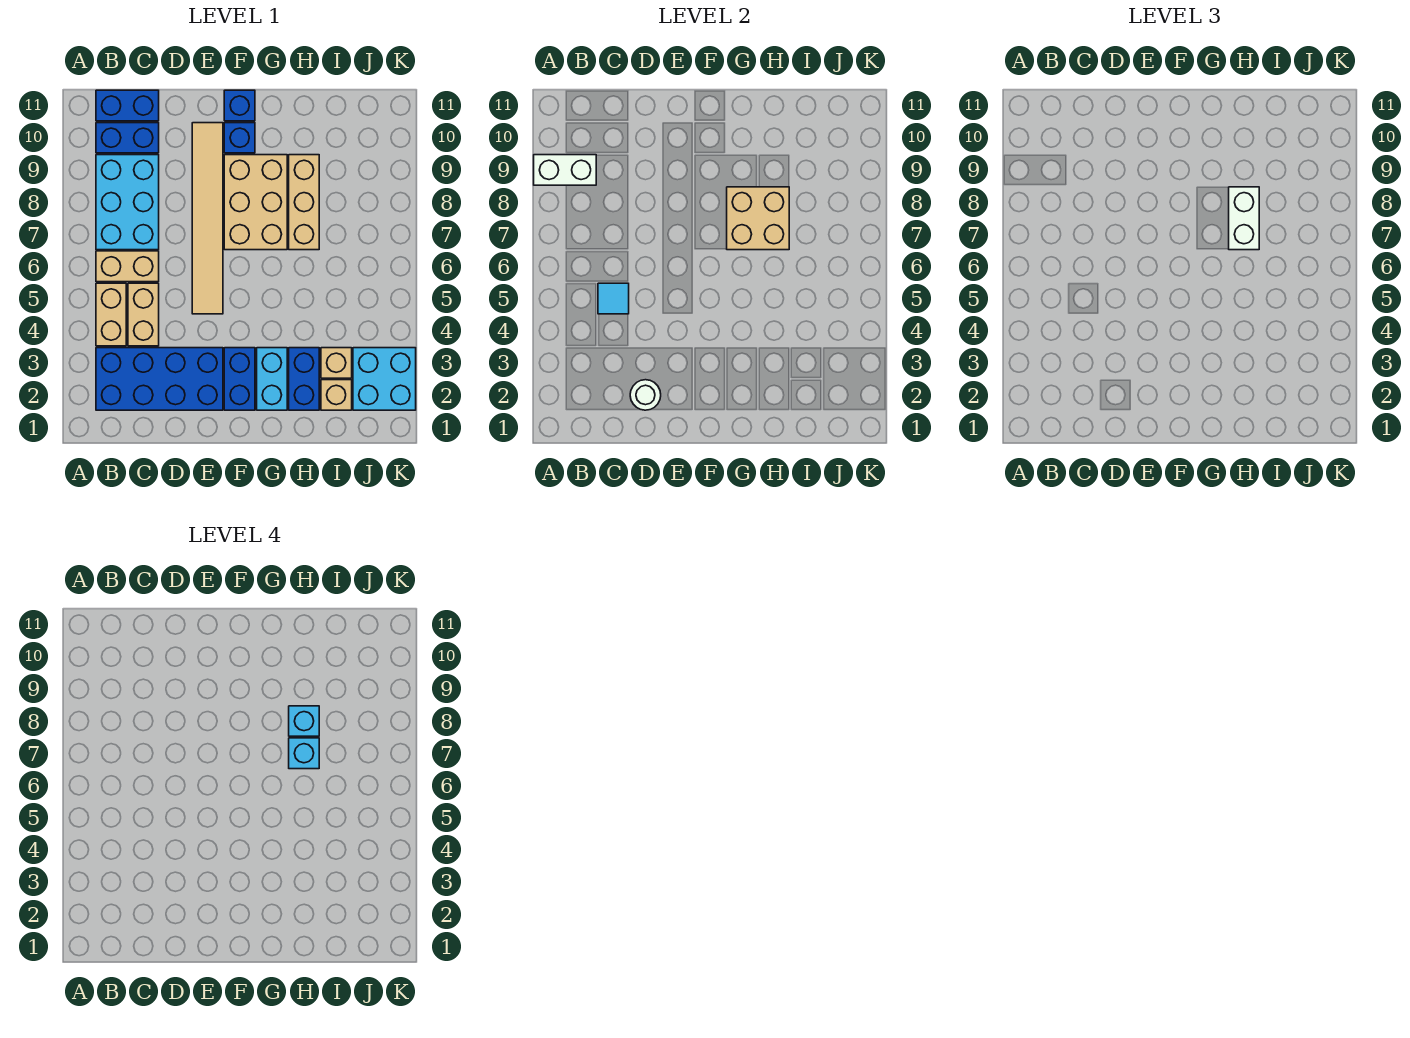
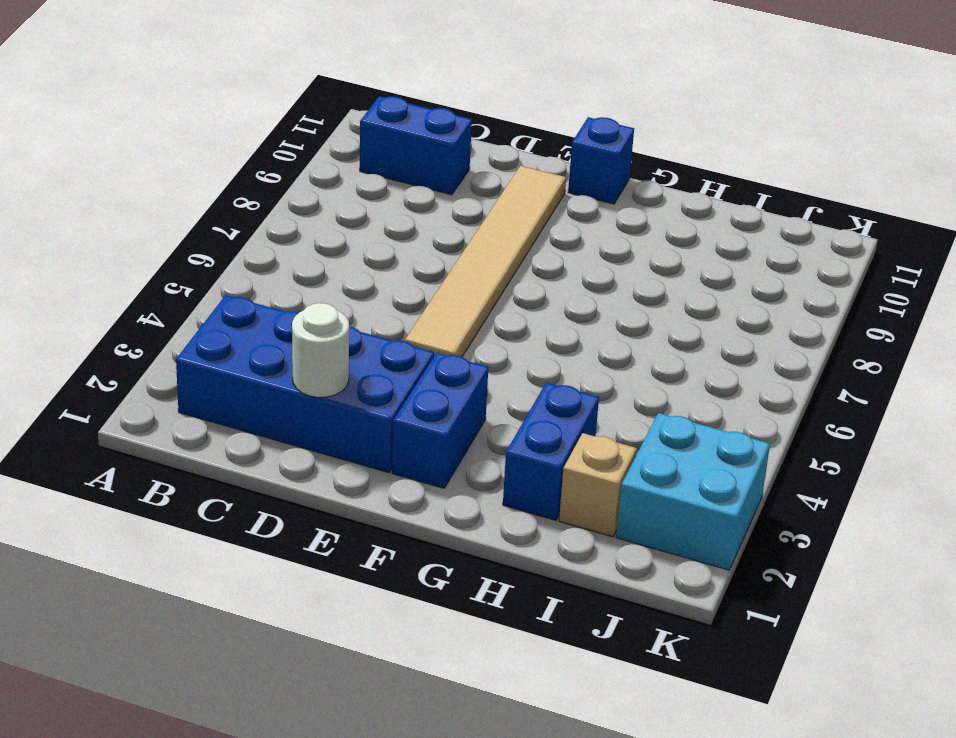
none -> tan brick B4:B5 level 1
none -> tan brick B6:C6 level 1
none -> cyan brick B7:C9 level 1

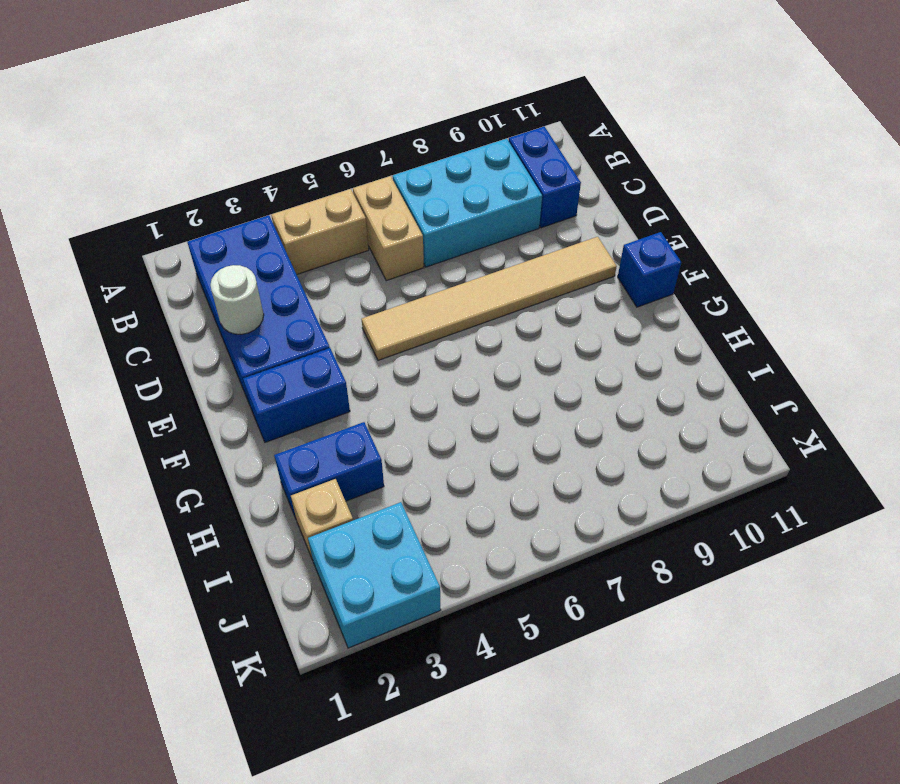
none -> blue brick B11:C11 level 1
none -> tan brick C4:C5 level 1
none -> tan brick F7:G9 level 1

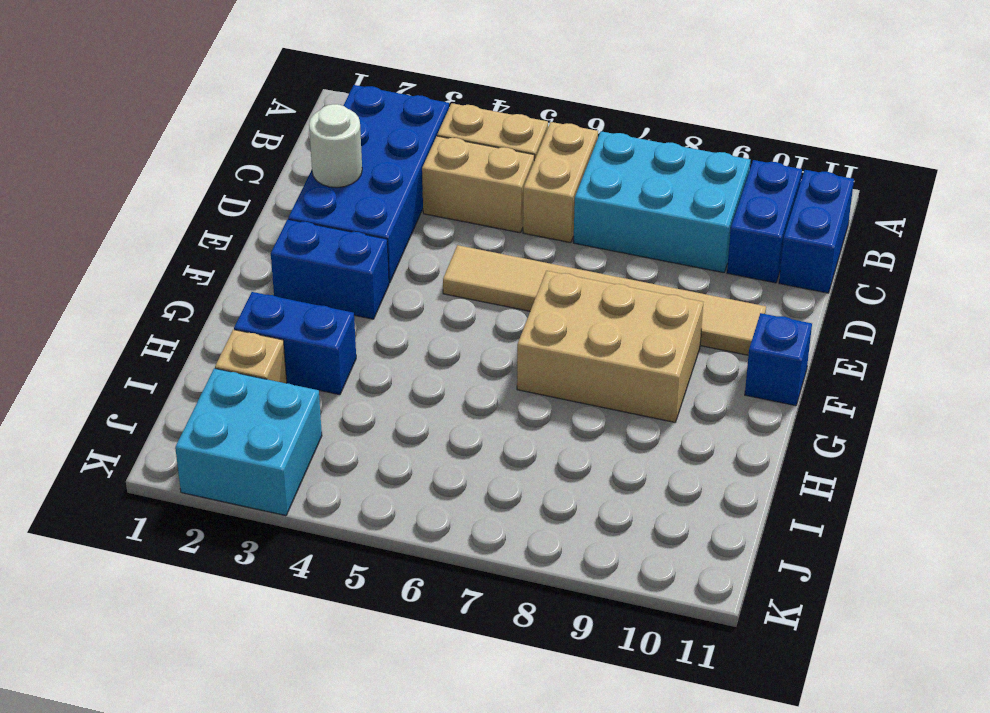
none -> blue brick F10 level 1
none -> cyan brick G2:G3 level 1
none -> tan brick H7:H9 level 1

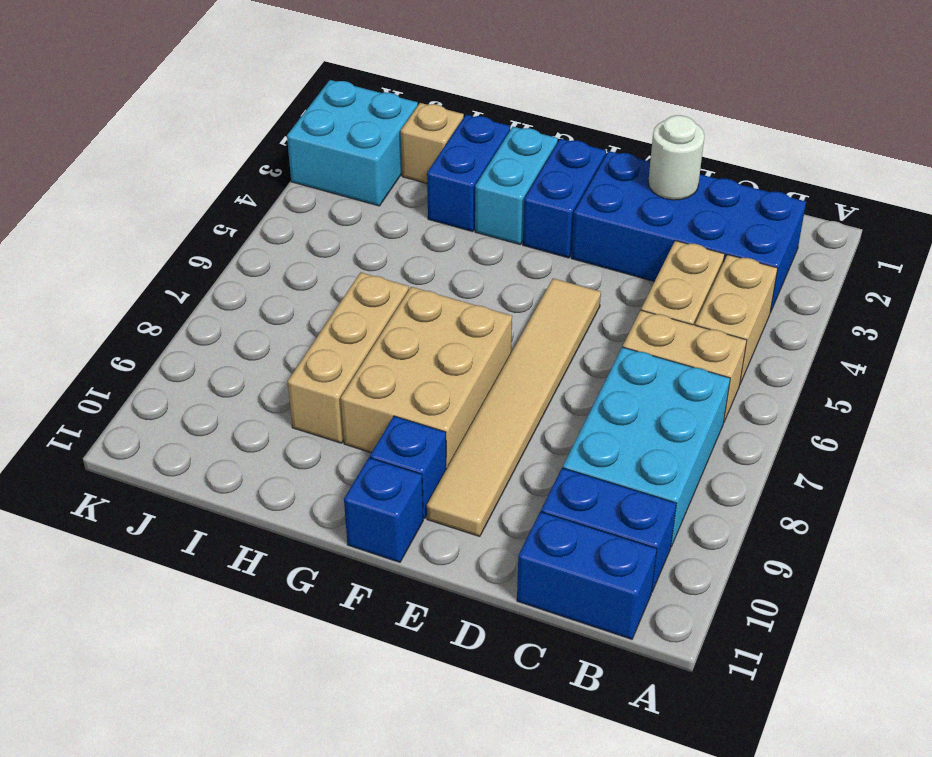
none -> tan brick I3 level 1
none -> white brick A9:B9 level 2
none -> cyan tile C5 level 2

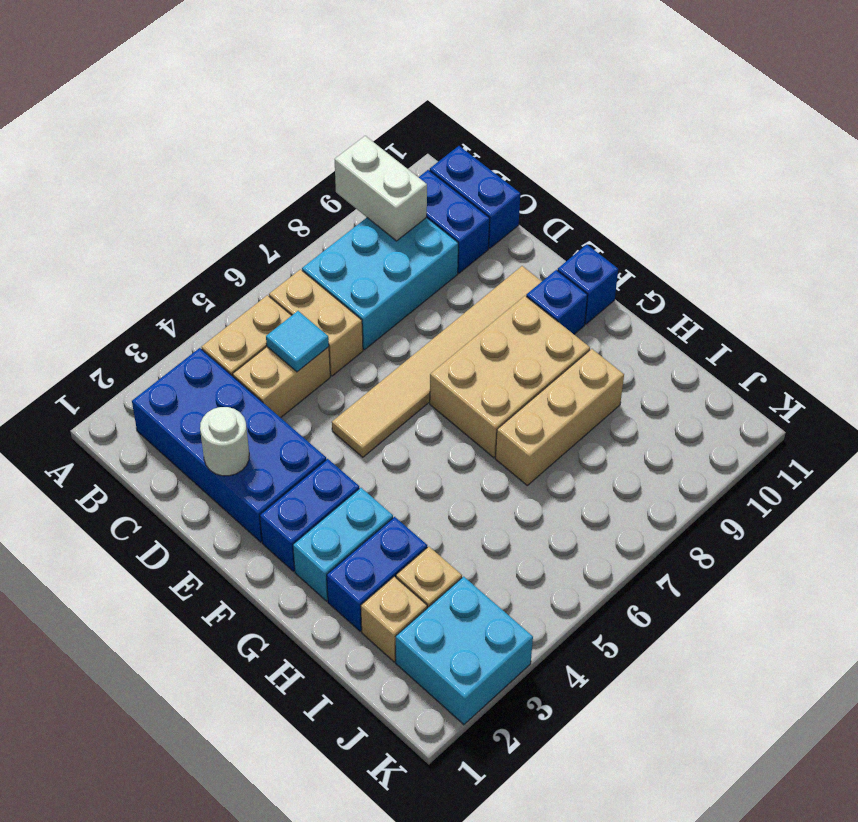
none -> tan brick G7:H8 level 2
none -> white brick H7:H8 level 3
none -> cyan brick H7 level 4

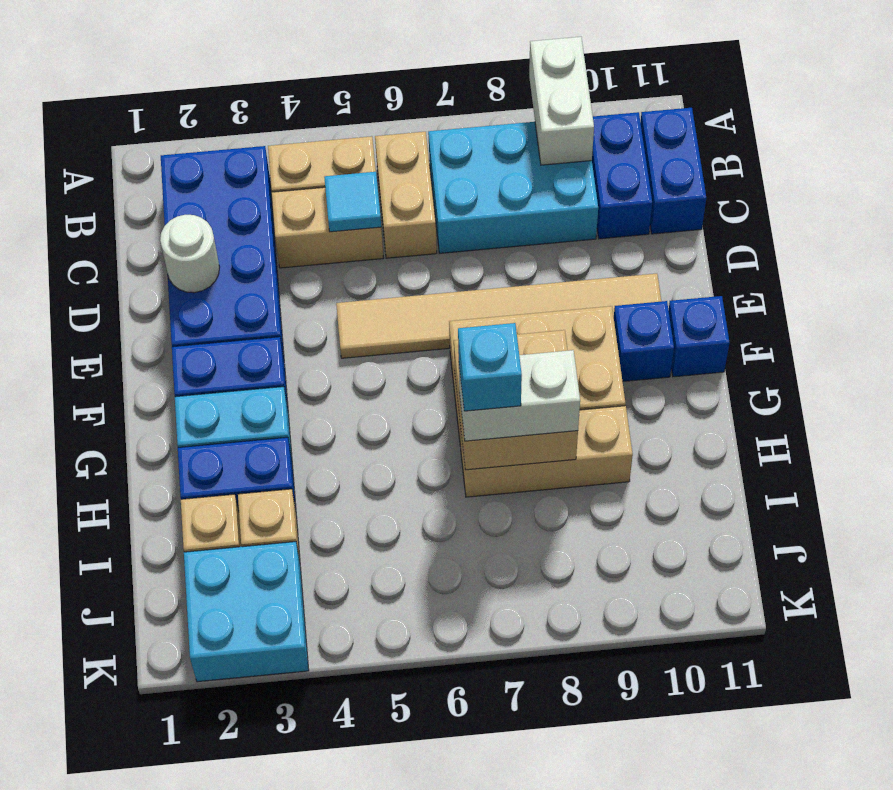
none -> cyan brick H8 level 4

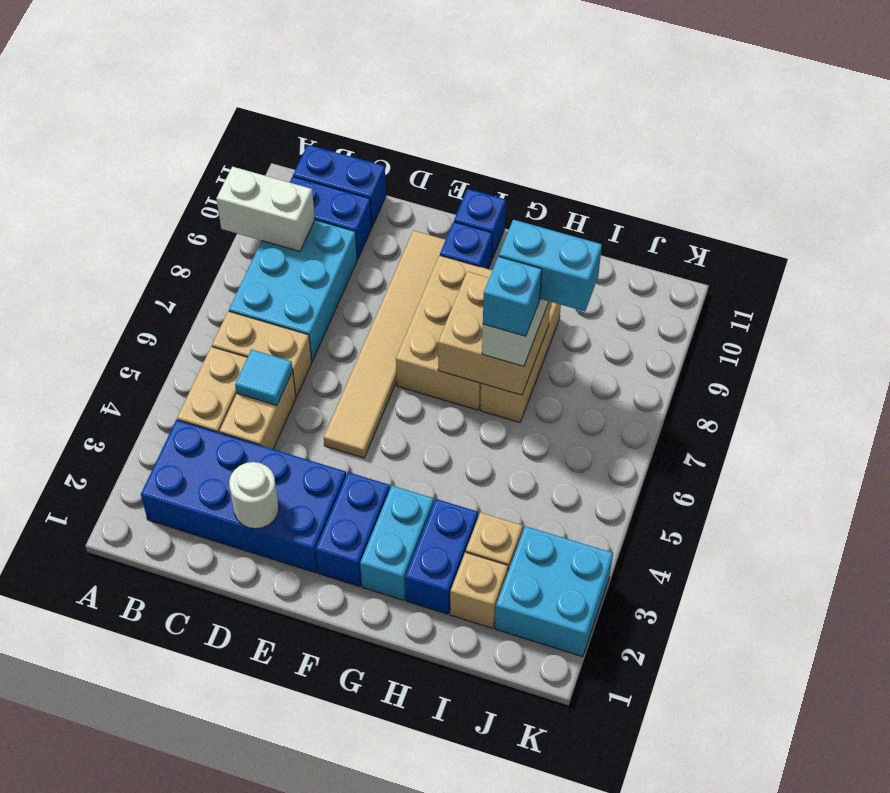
cyan brick H8:I8 level 4 -> cyan brick H8 level 4

